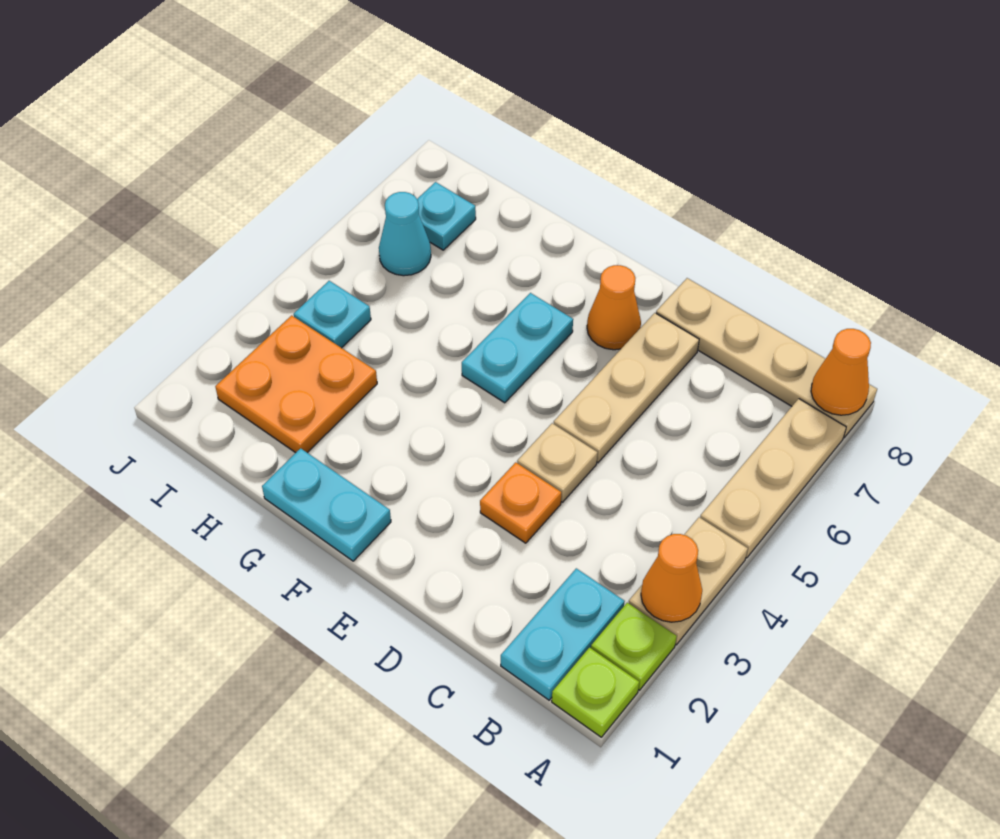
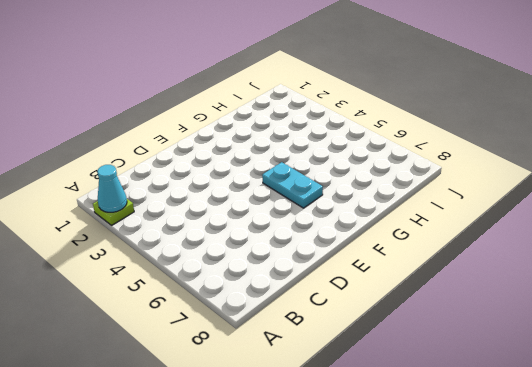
cyan cone A2 level 2 -> cyan cone I6 level 1
none -> lime plate A1 level 1
none -> tan plate A3:A4 level 1
none -> tan plate A5:A7 level 1

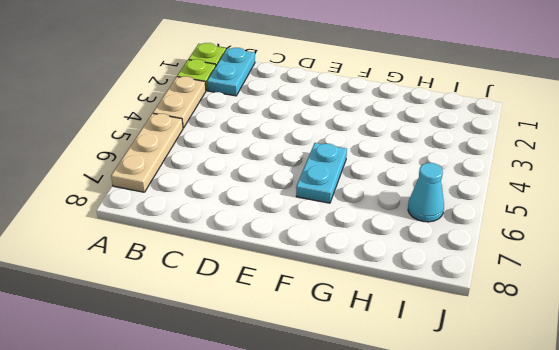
none -> tan plate A8:D8 level 1
none -> orange plate D3 level 1
none -> tan plate D4 level 1

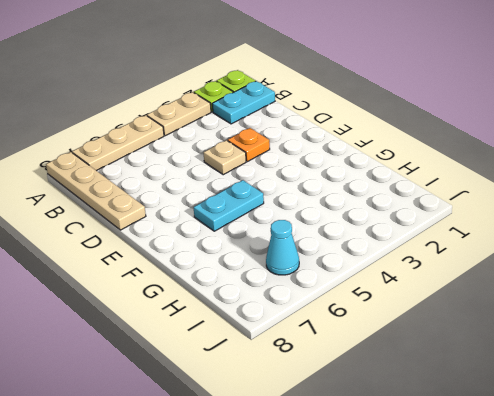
none -> tan plate D5:D7 level 1
none -> orange cone E7 level 1
none -> cyan plate F1:G1 level 1

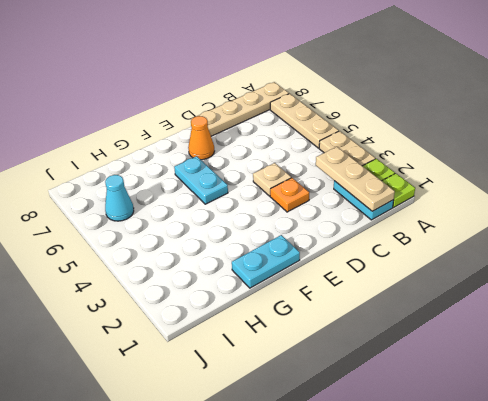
tan plate B1:B3 level 2 -> tan plate D5:D7 level 1
none -> orange plate H2:I3 level 1
none -> cyan plate I4 level 1
none -> cyan plate I7 level 1

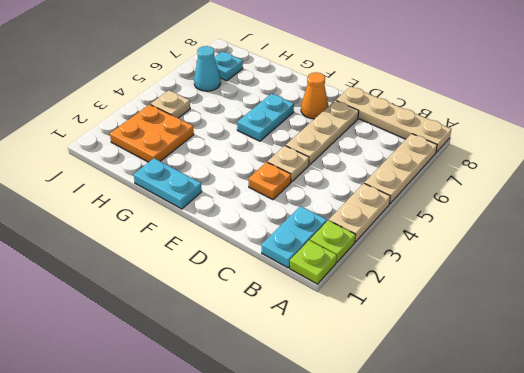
tan plate I4 level 1 -> cyan plate I4 level 1
none -> orange cone A3 level 2
none -> orange cone A8 level 2

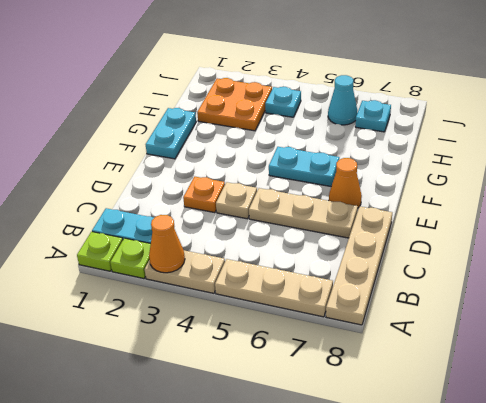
none -> orange cone A8 level 2

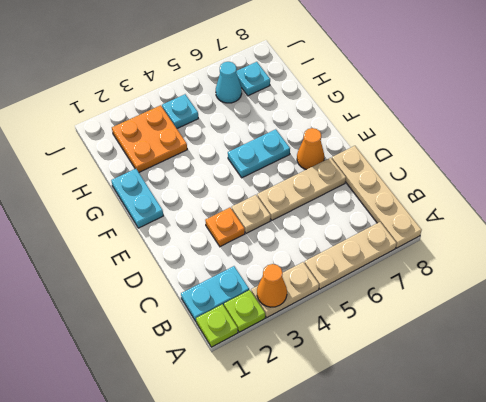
none -> orange cone A8 level 2

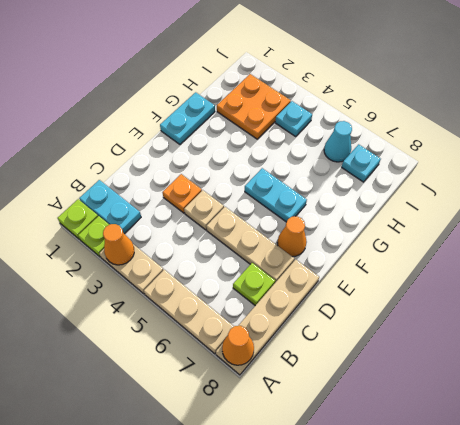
lime plate C7 level 1 -> none

